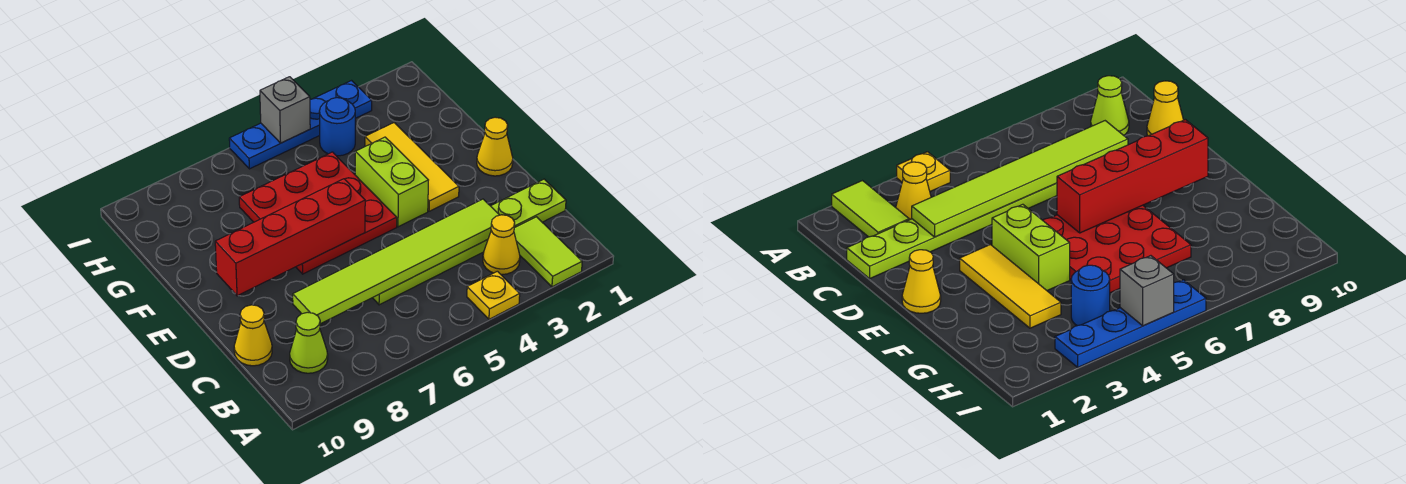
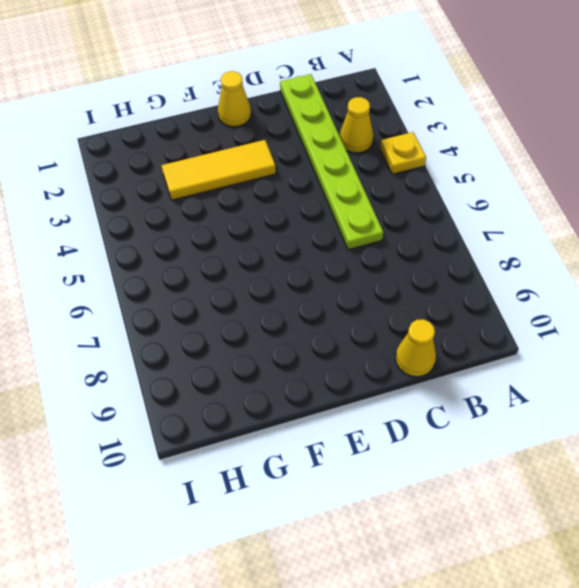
none -> lime tile A2:B2 level 1
none -> lime cone B9 level 1
none -> lime brick E4:F4 level 1

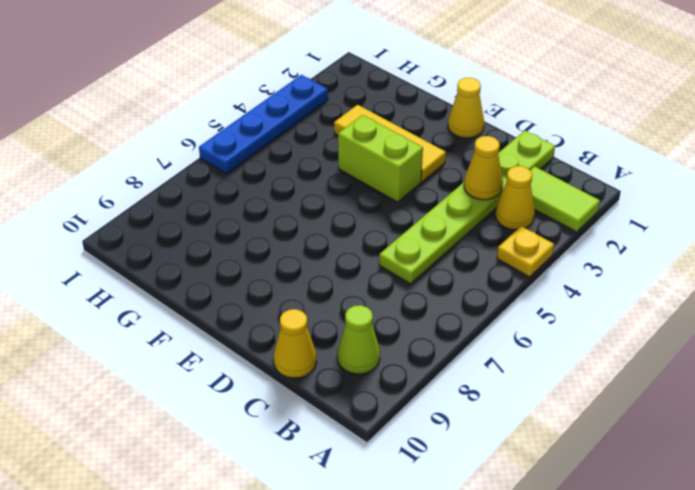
yellow cone C3 level 2 -> lime tile C3:C8 level 2
none -> red plate E5:G7 level 1
none -> blue round brick H4 level 1
none -> red brick E6:E9 level 2

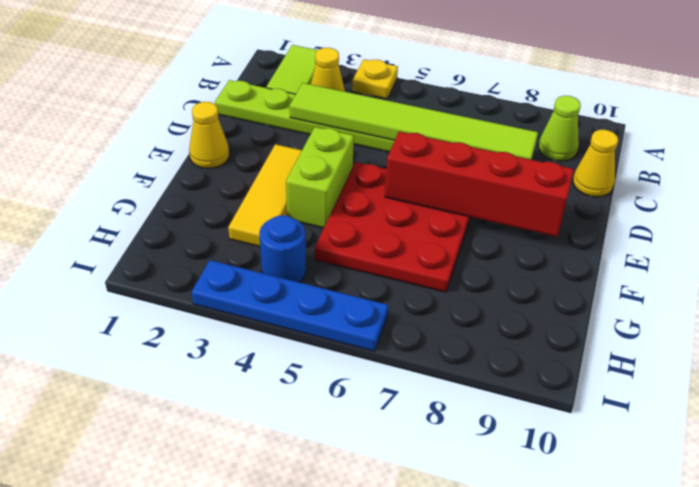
none -> grey brick I5 level 2

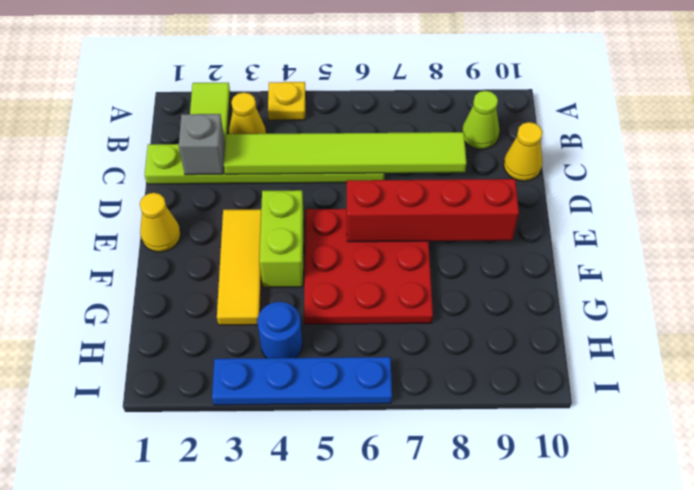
grey brick C2 level 2 -> grey brick I5 level 2

